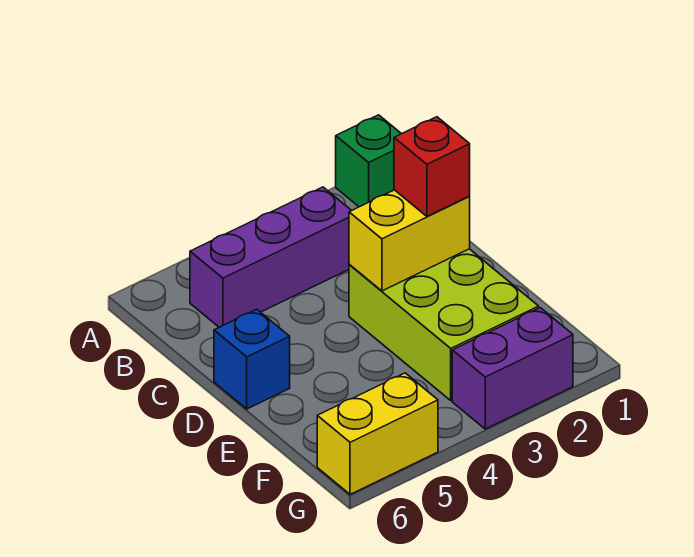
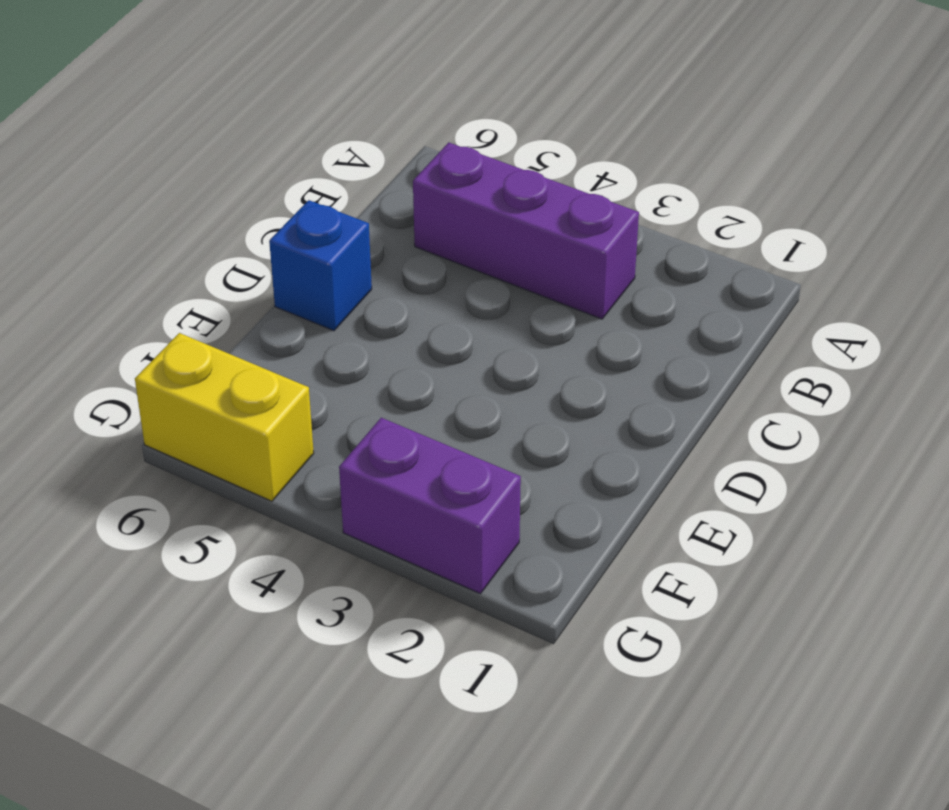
none -> green brick A1 level 1
none -> lime brick D2:F3 level 1

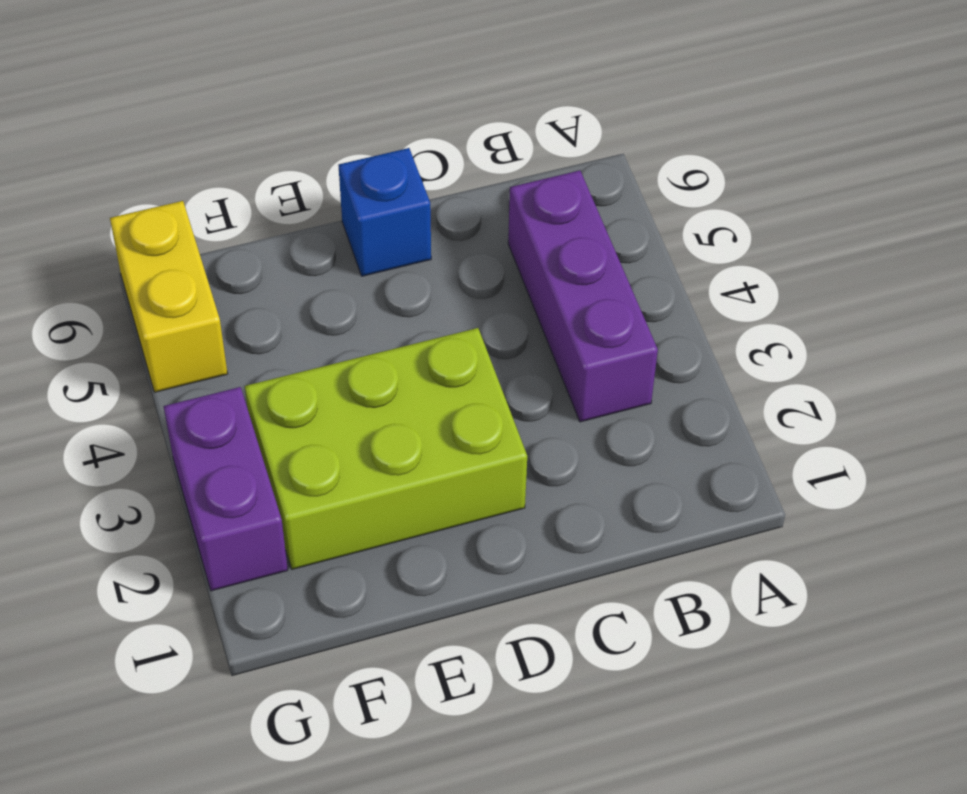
none -> green brick A1 level 1
none -> yellow brick D2:D3 level 2

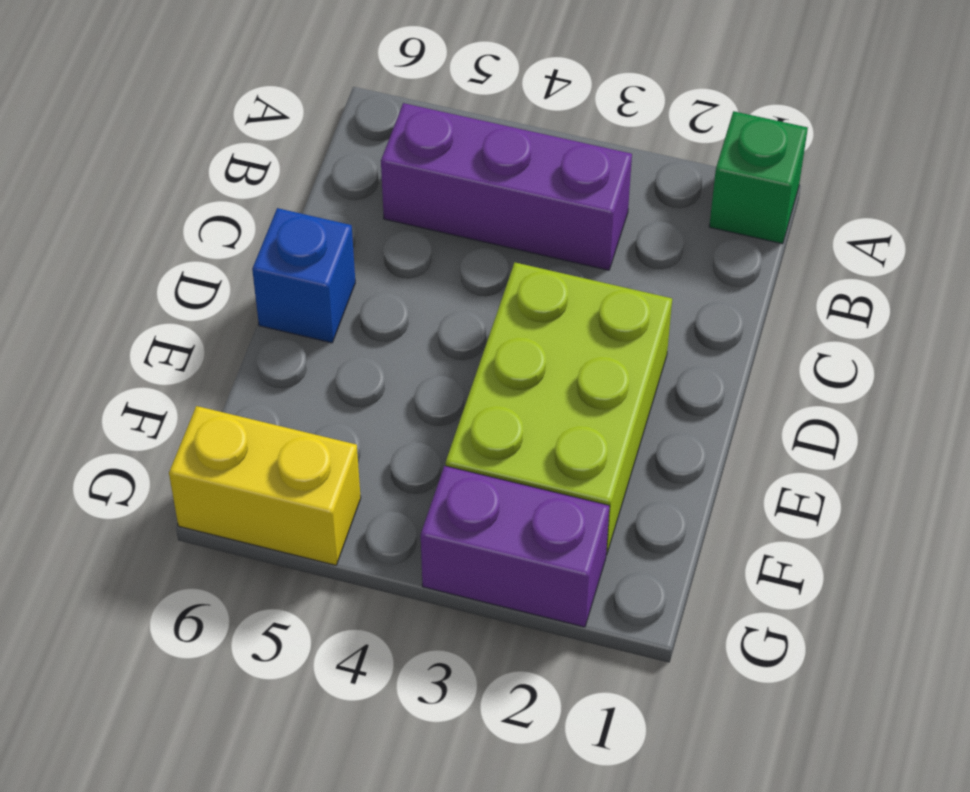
none -> yellow brick D2:D3 level 2
none -> red brick D2 level 3

